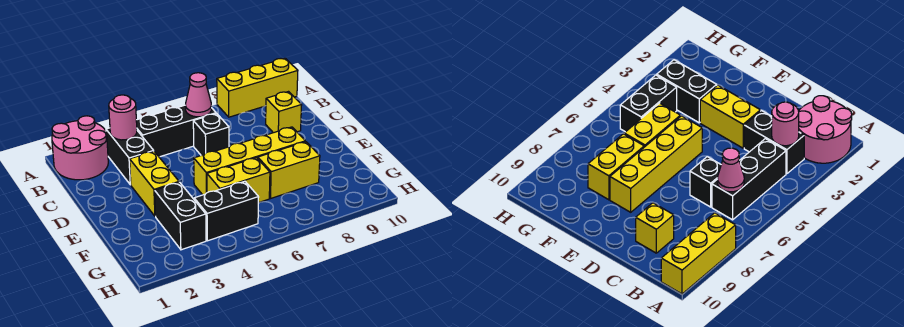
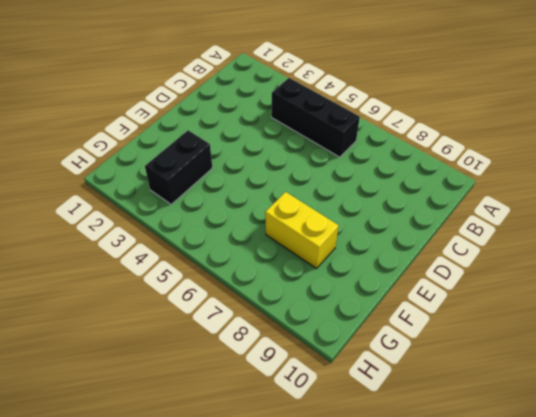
none -> pink round brick A1:B2 level 1
none -> yellow brick A8:A10 level 1
none -> black brick B3:C3 level 1

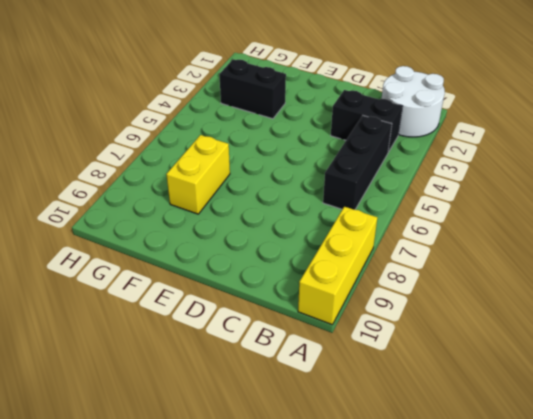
white round brick A1:B2 level 1 -> pink round brick A1:B2 level 1
none -> black brick C6 level 1
none -> yellow brick C9 level 1
none -> yellow brick D3:E3 level 1

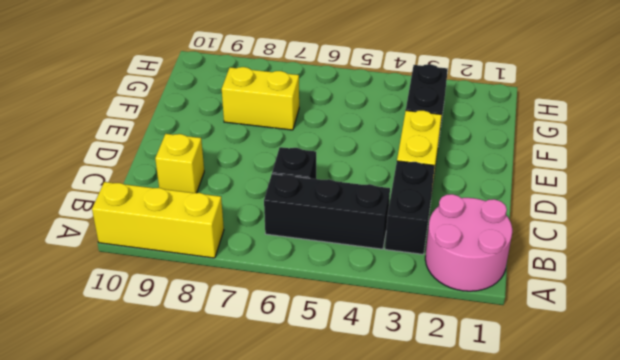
none -> yellow brick E5:E8 level 1
none -> yellow brick F5:F6 level 1
none -> black brick G4:G5 level 1

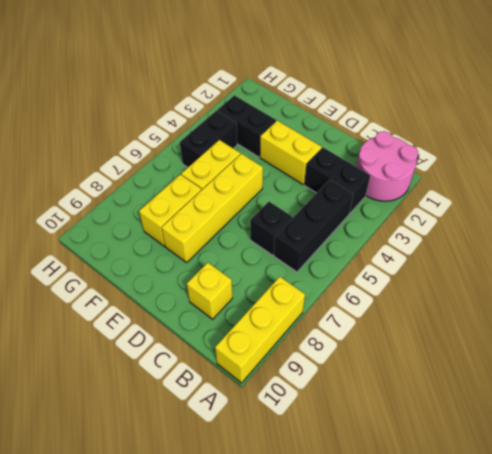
none -> pink round brick B3 level 2
none -> pink cone B6 level 2

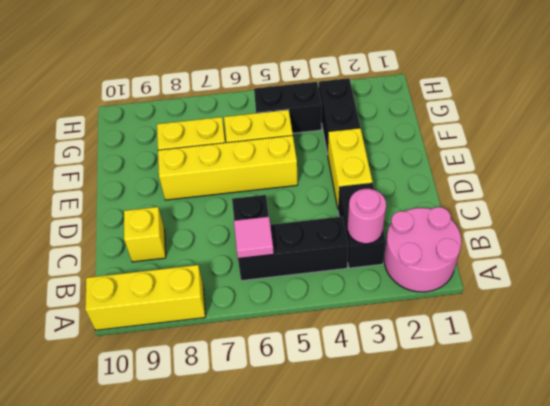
pink tile B6 level 2 -> pink cone B6 level 2

